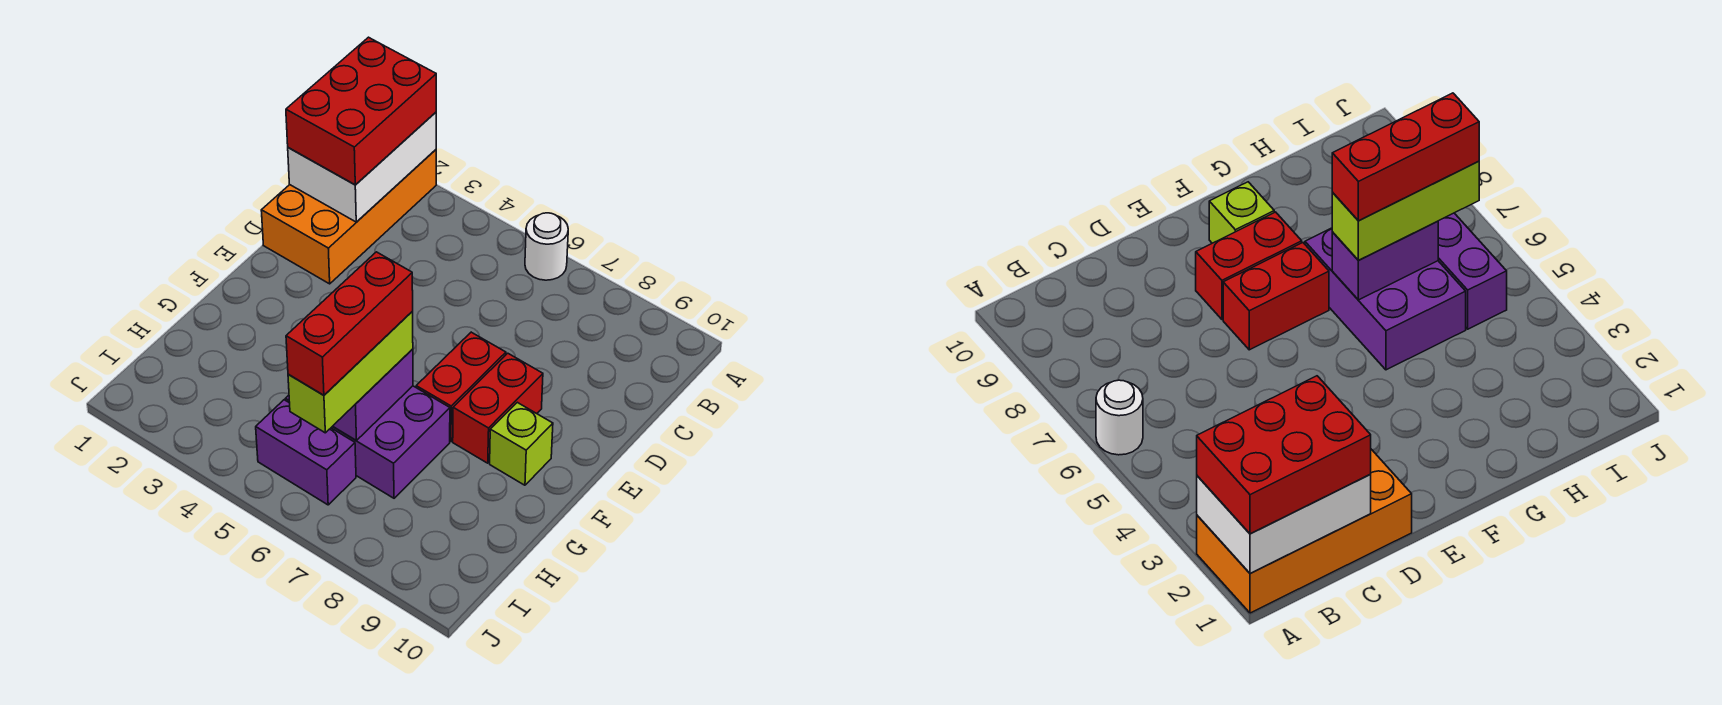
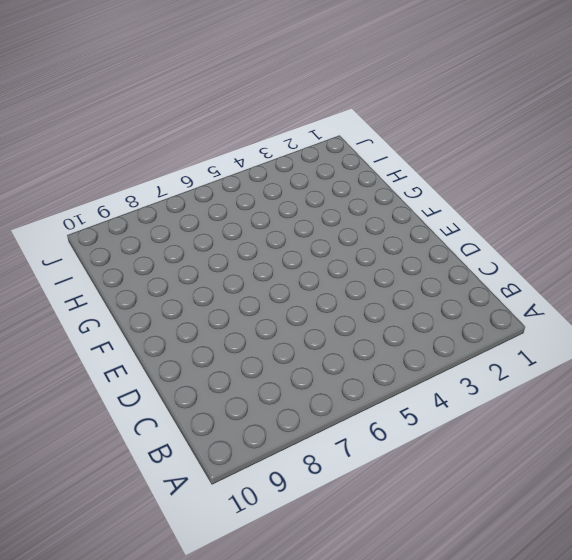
none -> orange brick A1:D2 level 1
none -> white round brick A6 level 1
none -> red brick E7:F7 level 1

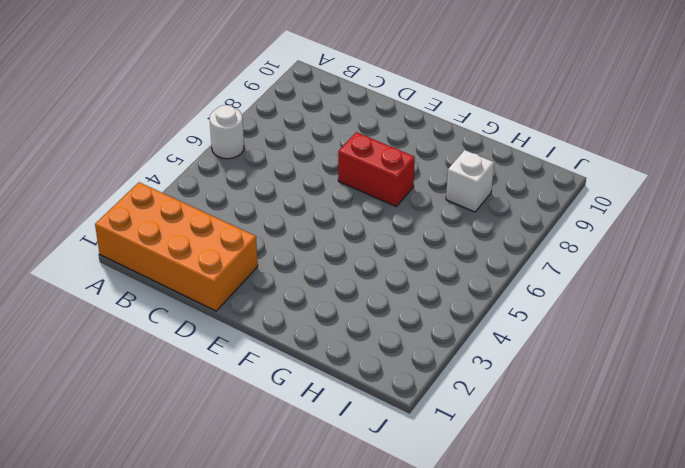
white brick H8 level 1 -> none
none -> red brick E8:F8 level 1
none -> lime brick F9 level 1
none -> purple brick G5:H7 level 1

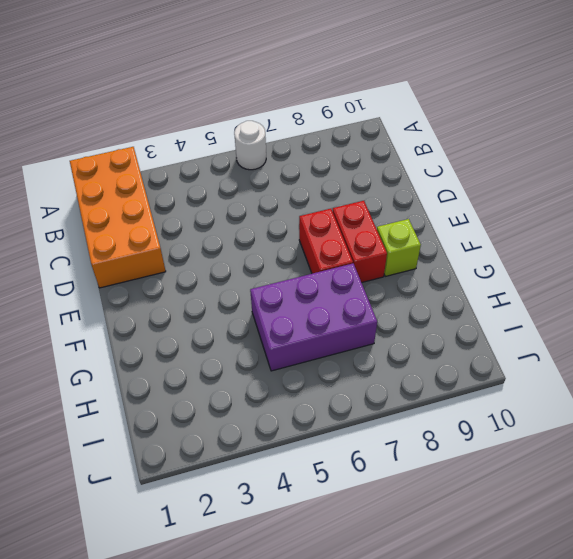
none -> purple brick I5:I6 level 1
none -> white brick A1:C2 level 2
none -> purple brick G6:H6 level 2

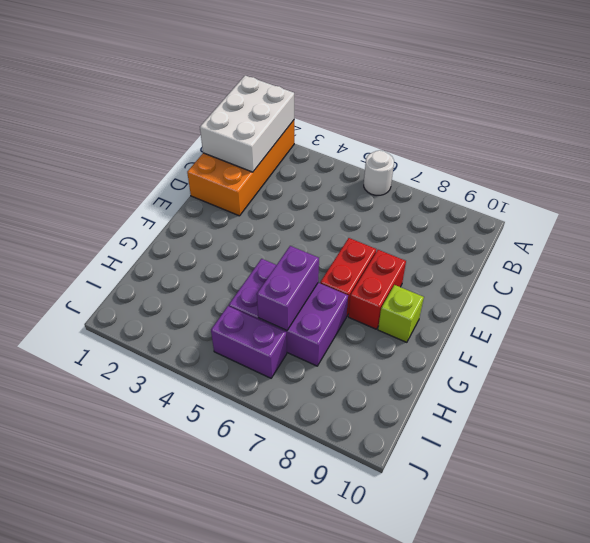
none -> red brick A1:C2 level 3
none -> lime brick G6:I6 level 3
none -> red brick G6:I6 level 4

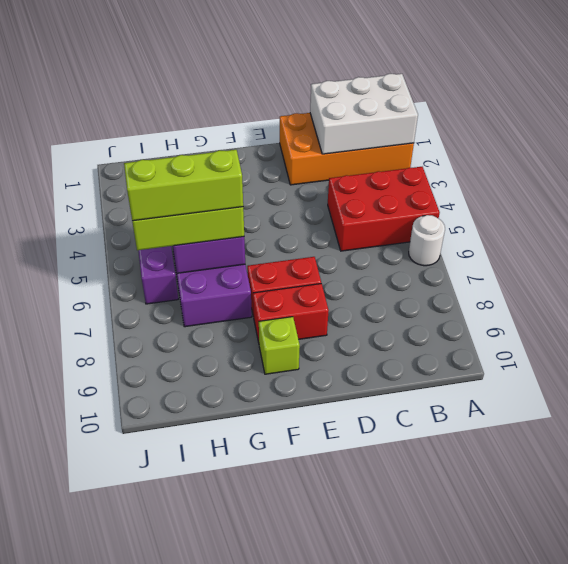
red brick A4:C5 level 1 -> red brick A1:C2 level 3
lime brick G6:I6 level 4 -> red brick G6:I6 level 4

